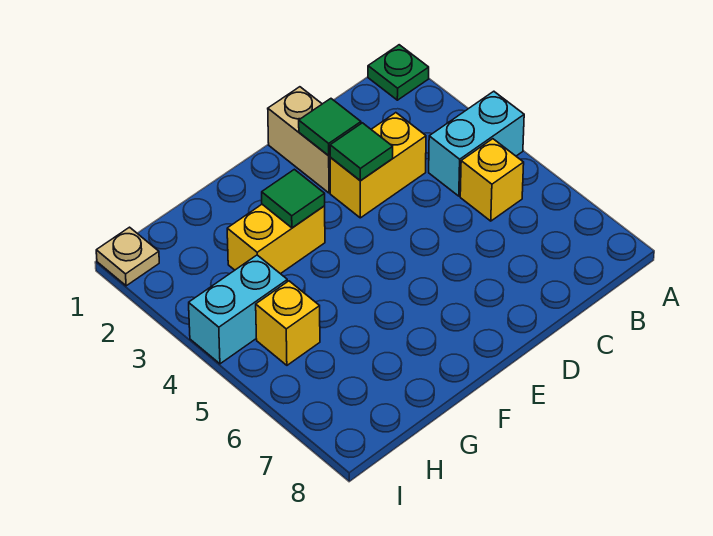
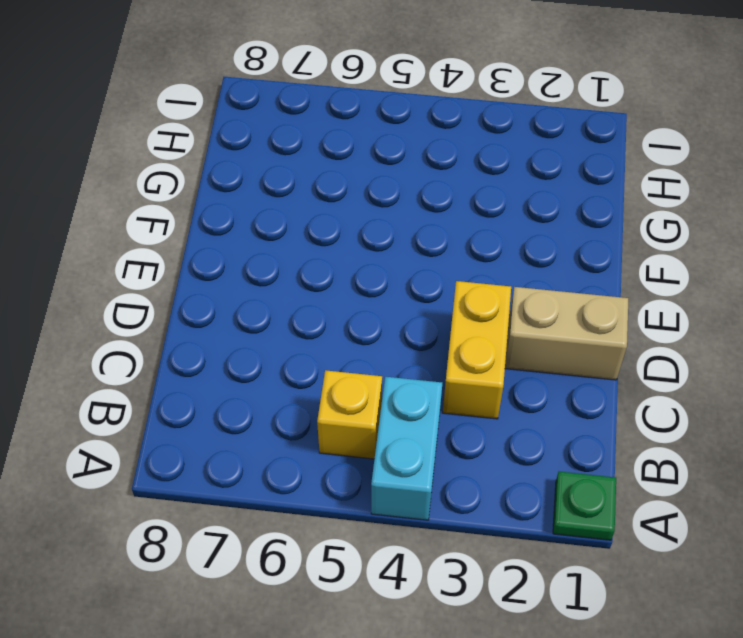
none -> yellow brick F3:G3 level 1
none -> cyan brick H4:I4 level 1
none -> yellow brick H5 level 1

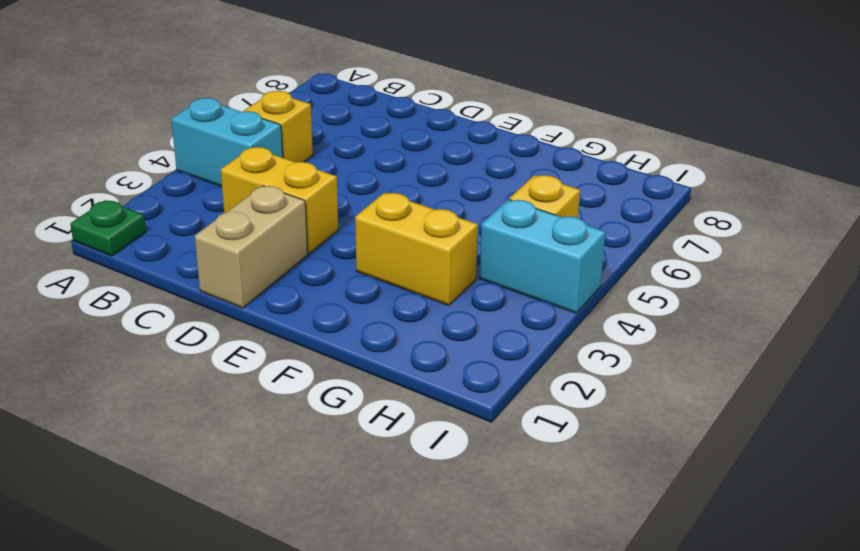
none -> tan plate I1 level 1
none -> green tile D2 level 2
none -> green tile D3 level 2

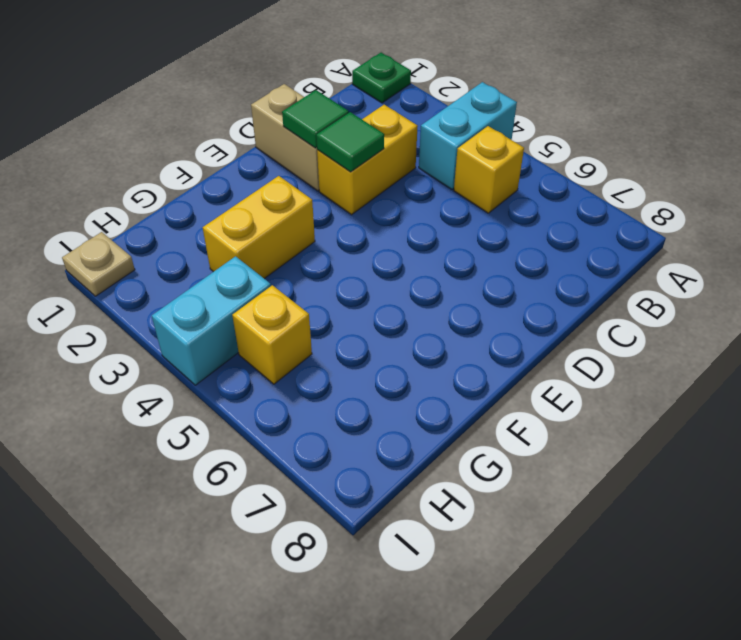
none -> green tile F3 level 2

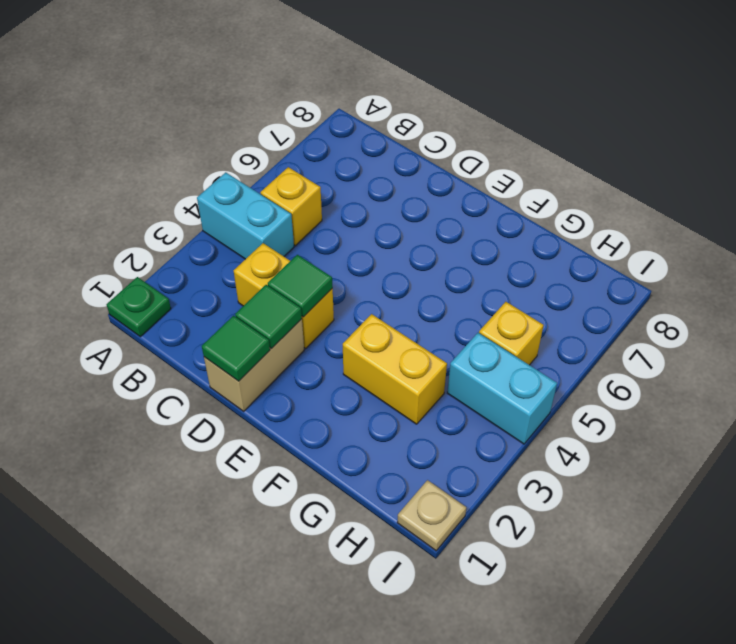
green tile D1 level 2 -> green tile F3 level 2

